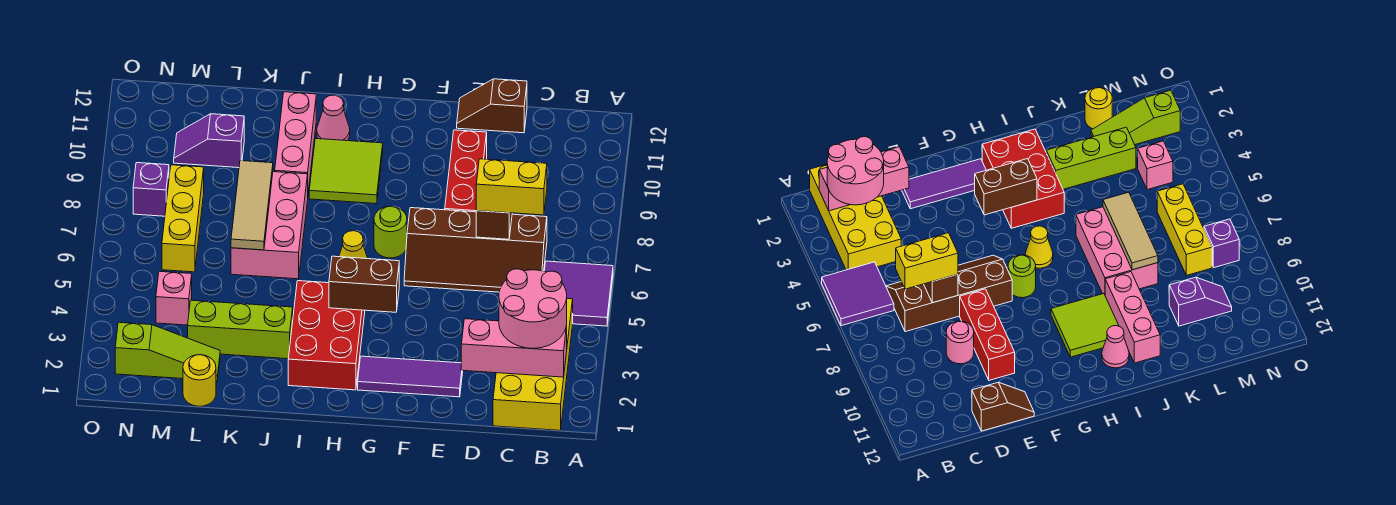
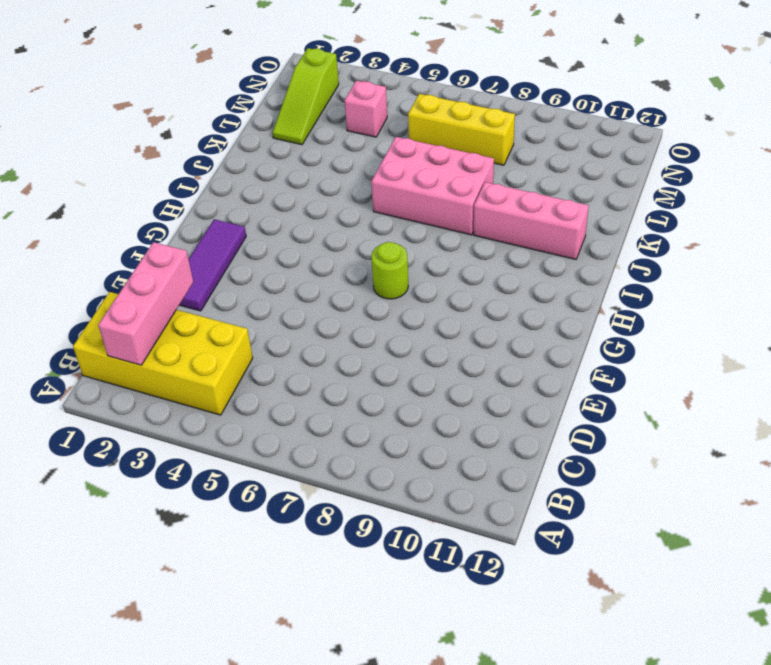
none -> purple tile A5:B6 level 1
none -> brown slope C6:F7 level 1 top 7
none -> pink round brick D9 level 1

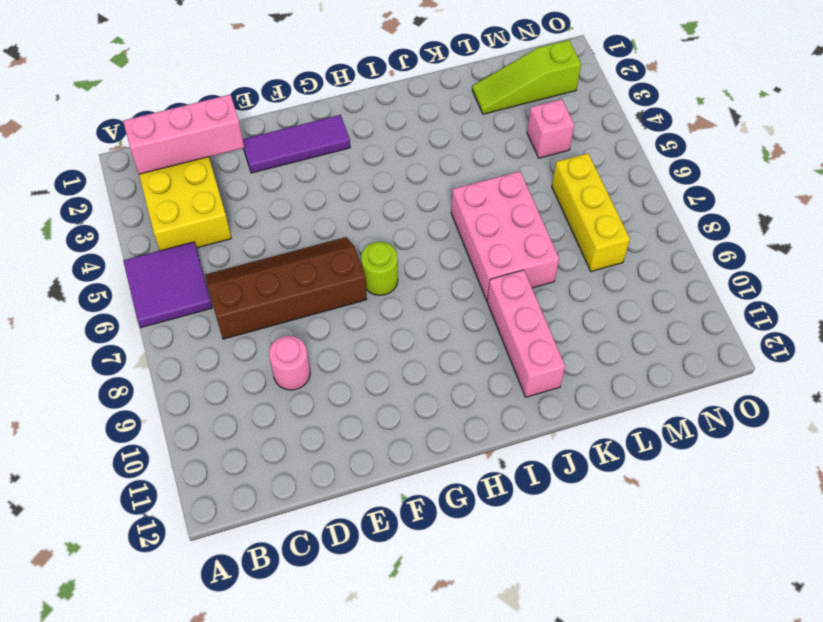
none -> brown slope D12:E12 level 1 top D
none -> red brick E8:E10 level 1
none -> red brick H2:I4 level 1

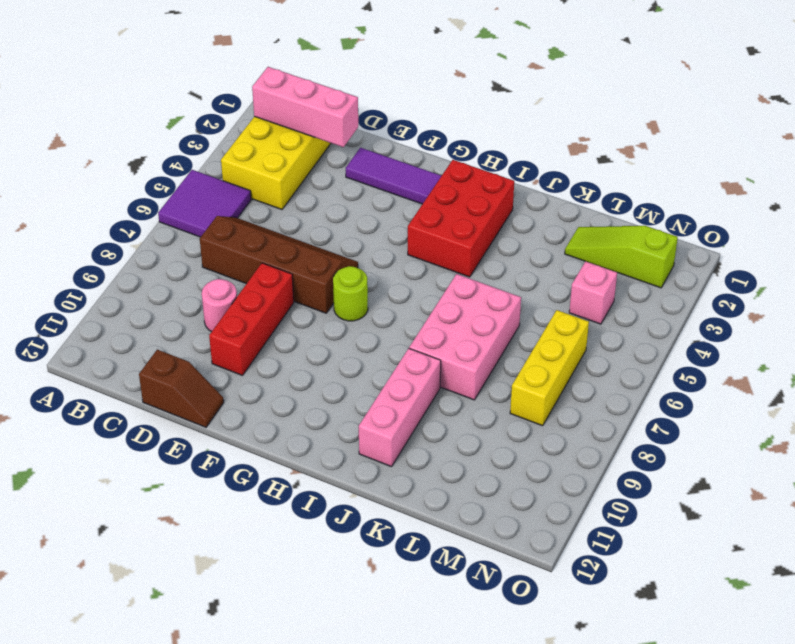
none -> yellow cone H6 level 1
none -> lime tile H9:I10 level 1
none -> pink cone I11 level 1

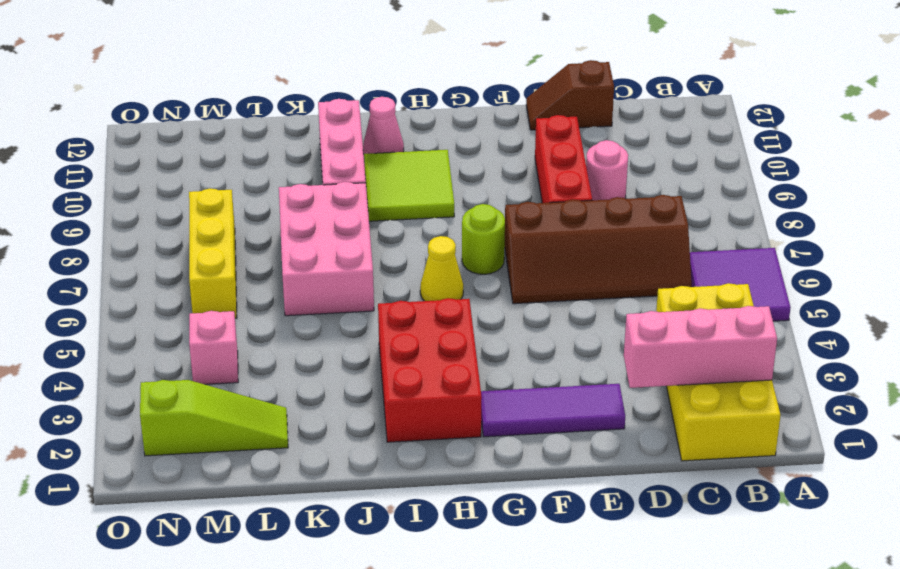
none -> lime brick J3:L3 level 1
none -> yellow round brick L1 level 1
none -> purple slope L10:M10 level 1 top L

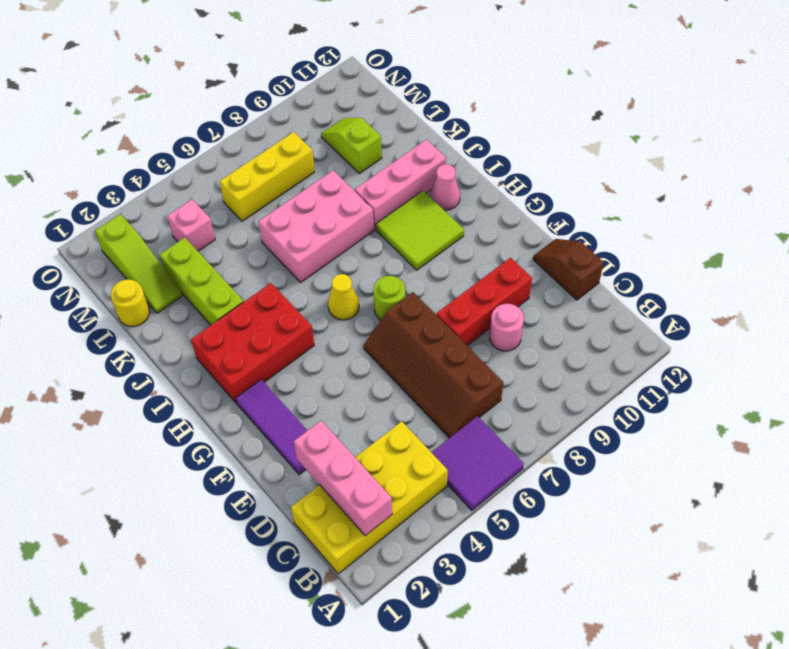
lime slope L10:M10 level 1 top L -> purple slope L10:M10 level 1 top L
none -> purple brick N8 level 1
none -> brown brick D7 level 2
none -> brown brick G4:H4 level 2

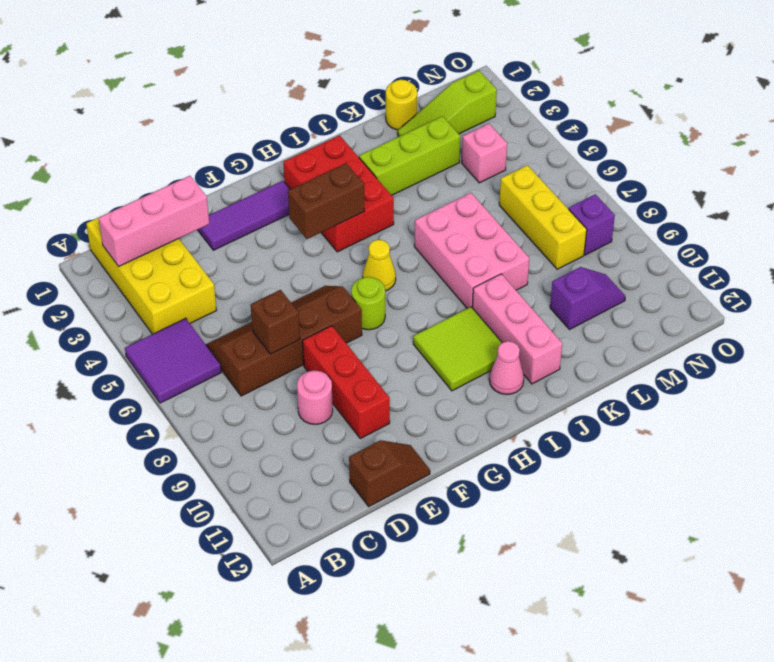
none -> tan tile K6:K8 level 2
none -> pink round brick B2:C3 level 3
none -> yellow brick C7:D7 level 3

